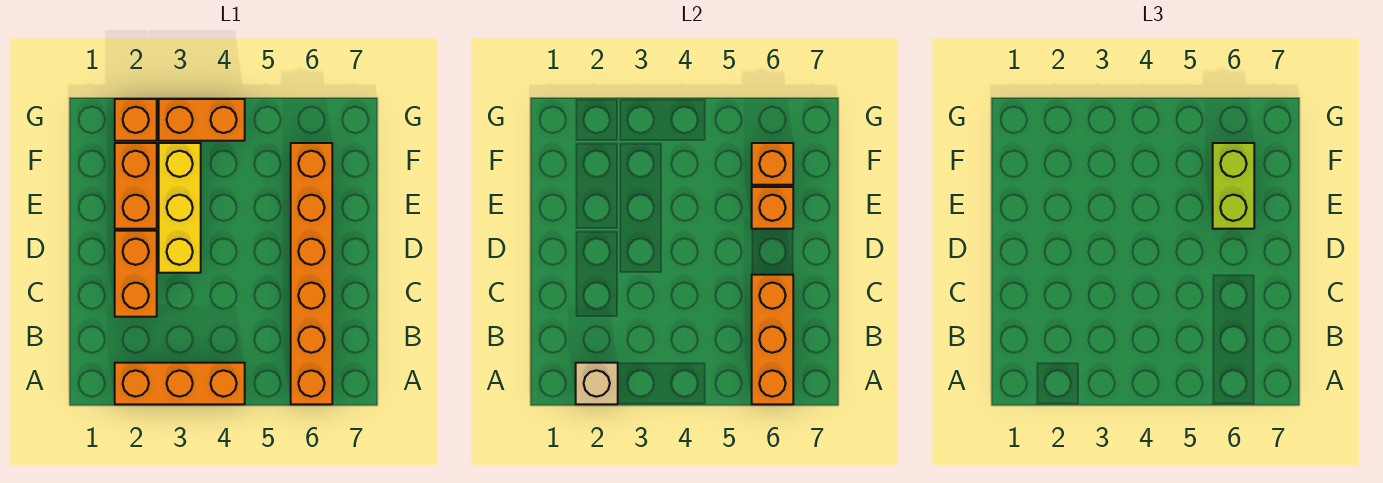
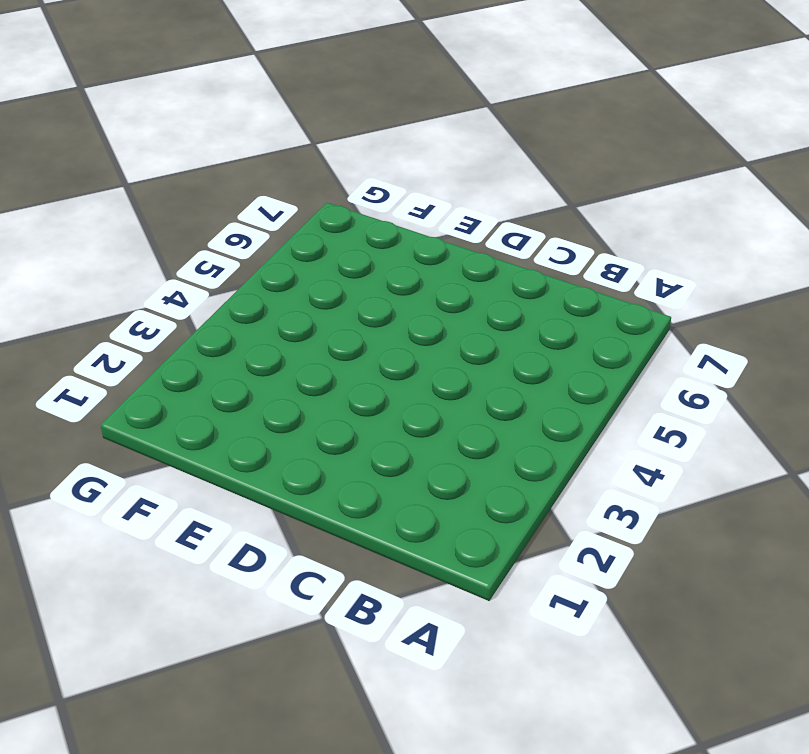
none -> orange brick A2:A4 level 1
none -> orange brick A6:F6 level 1
none -> orange brick C2:D2 level 1

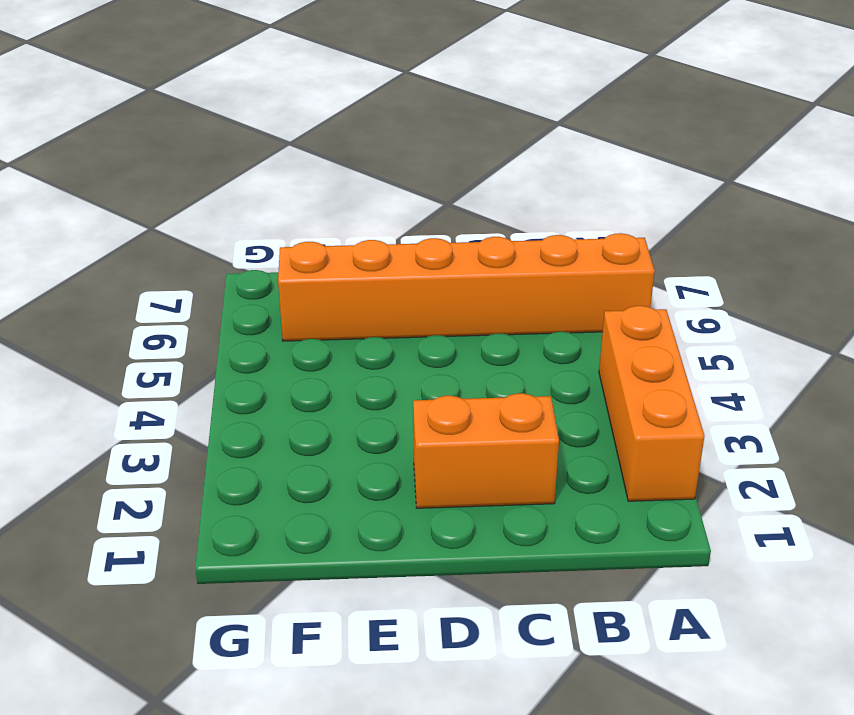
none -> yellow brick D3:F3 level 1
none -> orange brick E2:F2 level 1
none -> orange brick G2 level 1

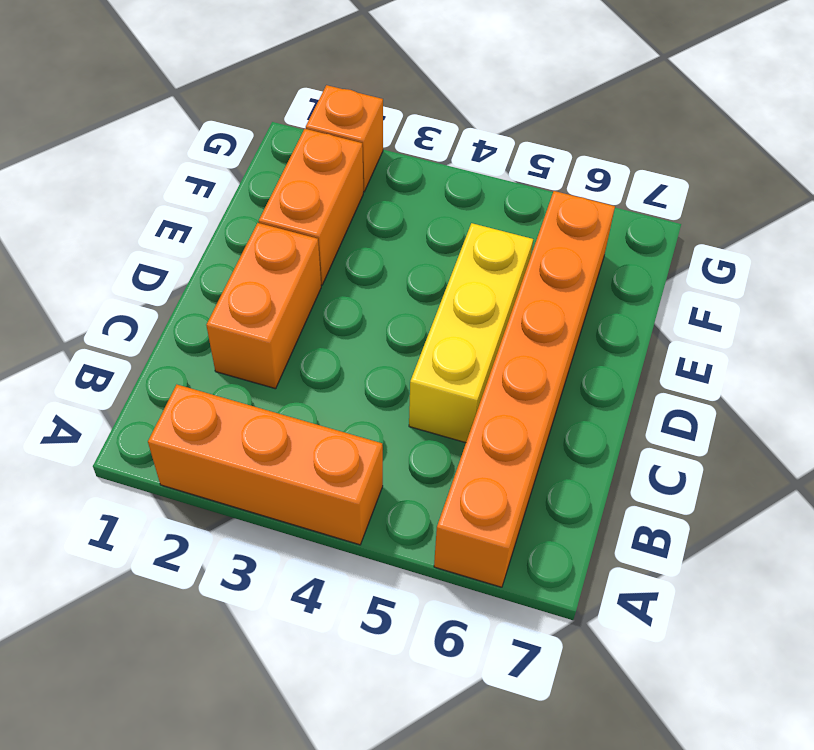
yellow brick C5:E5 level 1 -> yellow brick D3:F3 level 1
none -> orange brick G3:G4 level 1
none -> tan brick A2 level 2
none -> orange brick A6:C6 level 2

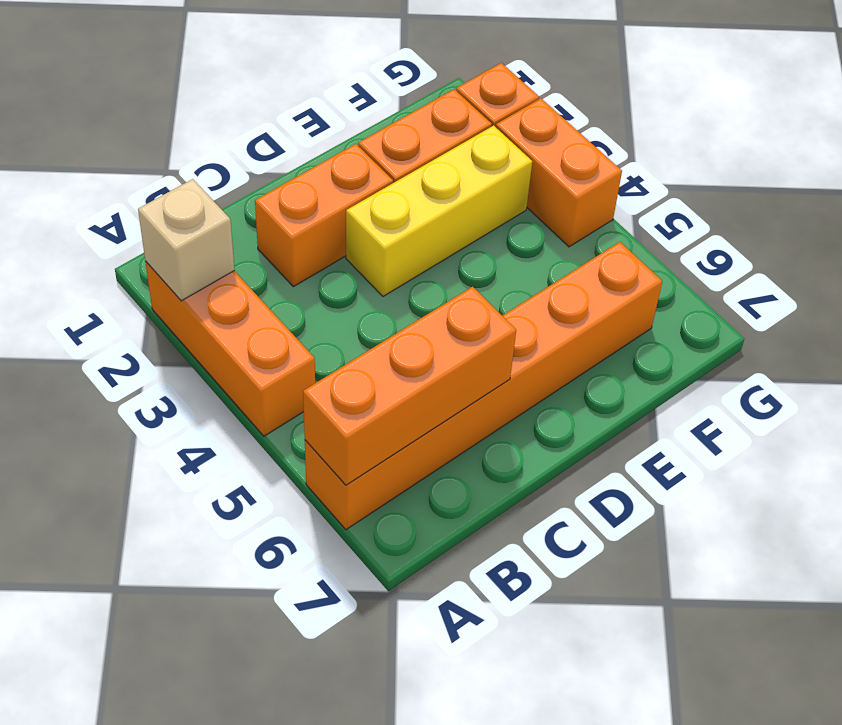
none -> orange brick E6 level 2
none -> orange brick F6 level 2
none -> lime brick E6:F6 level 3

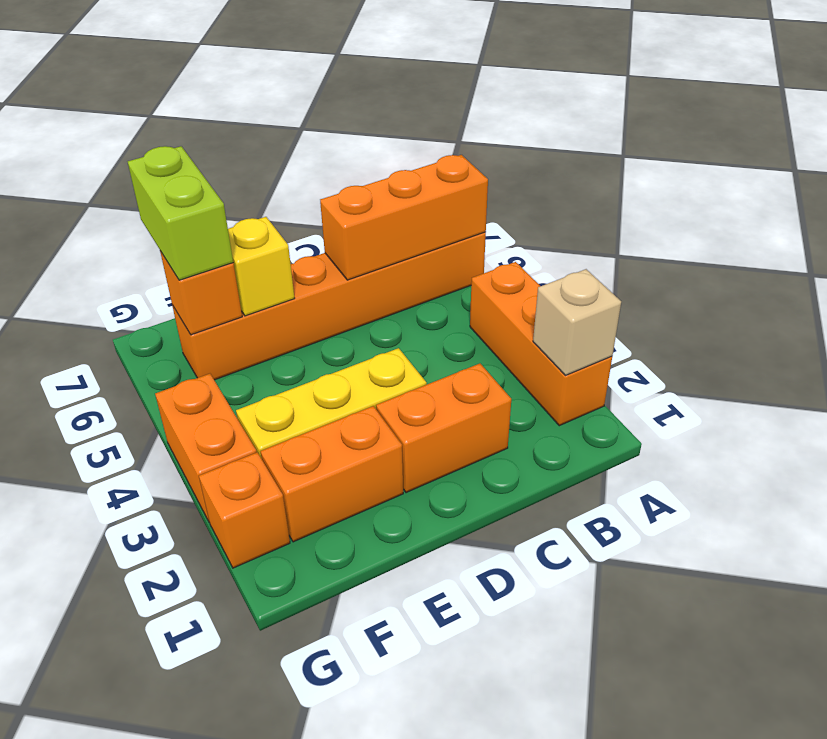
yellow brick E6 level 2 -> orange brick E6 level 2
lime brick F6:F7 level 3 -> lime brick E6:F6 level 3

